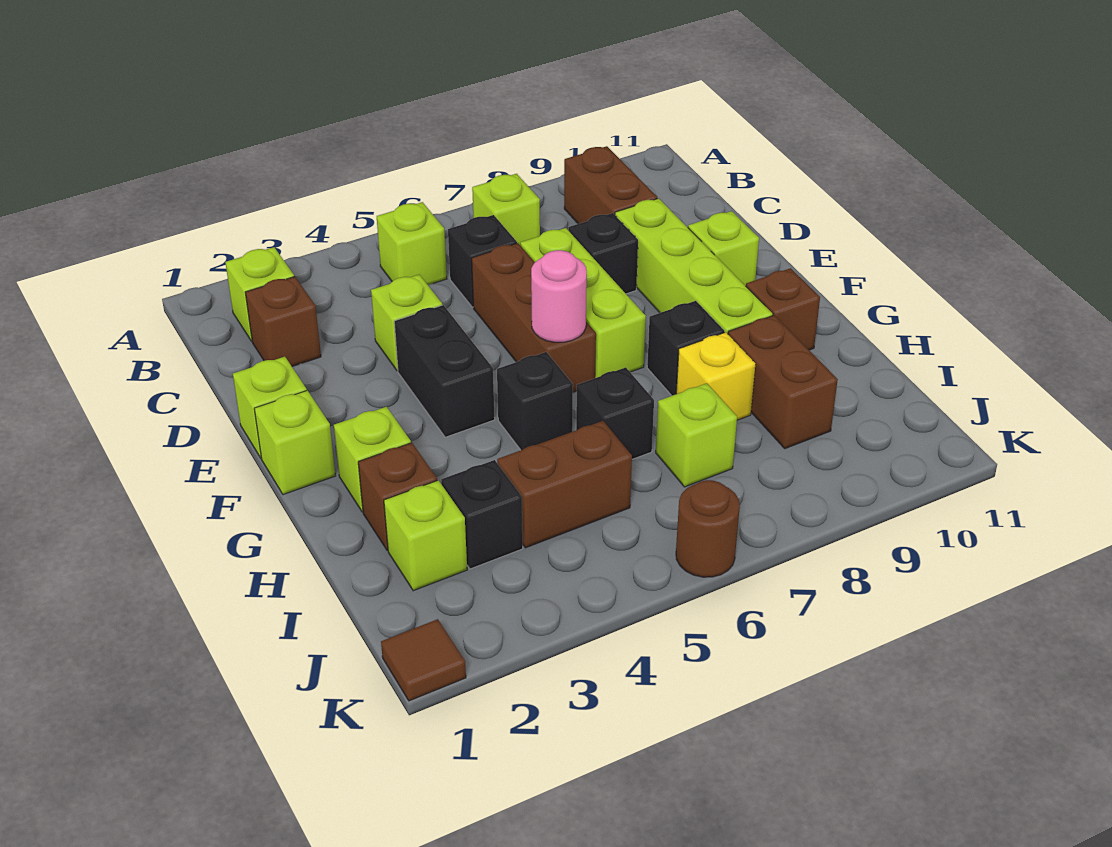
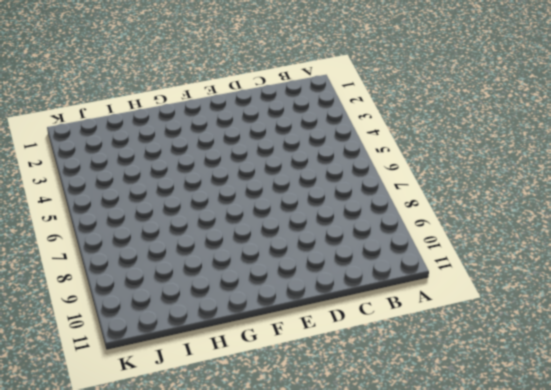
none -> lime brick B2 level 1
none -> lime brick B5 level 1
none -> lime brick B7 level 1
none -> brown brick B9:C9 level 1

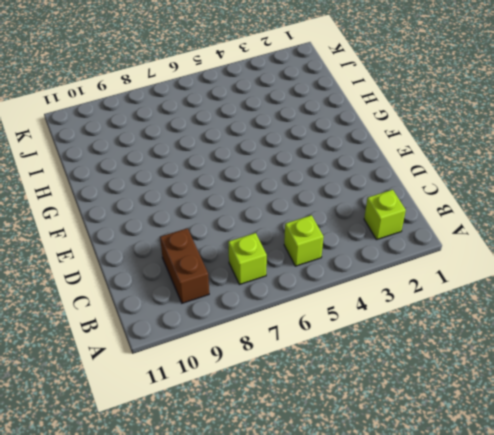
none -> brown brick C2 level 1
none -> black brick C6 level 1
none -> lime brick D4 level 1
none -> brown brick D6:F6 level 1

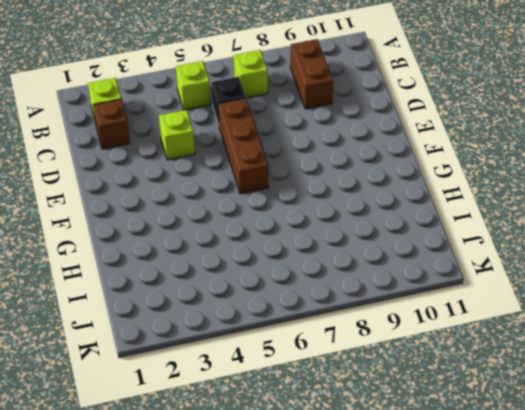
none -> lime brick D7:F7 level 1
none -> black brick D8 level 1
none -> lime brick D9:G9 level 1
none -> lime brick E1 level 1

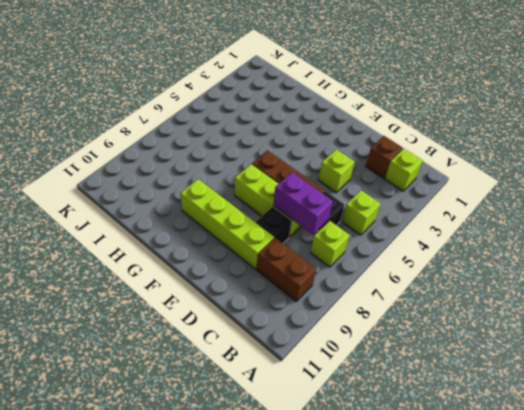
purple brick C7:D7 level 2 -> none
none -> lime brick E1 level 1
none -> black brick E4:F4 level 1
none -> lime brick E10 level 1
none -> lime brick F1 level 1

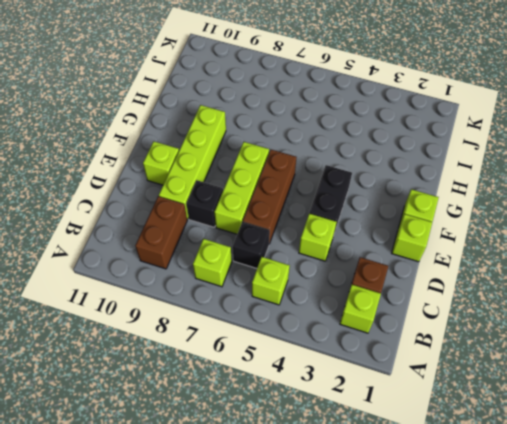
none -> lime brick G2 level 1
none -> black brick G5 level 1
none -> black brick G8 level 1
none -> brown brick G10 level 1

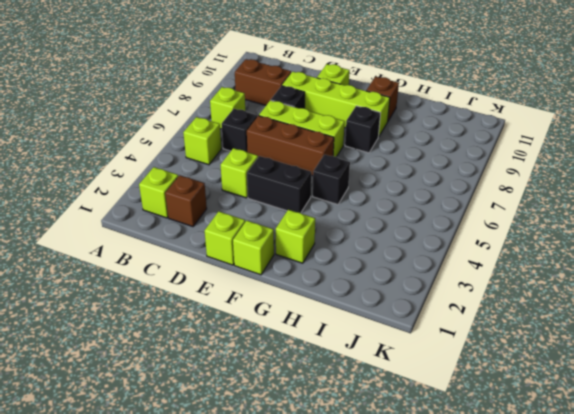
none -> brown brick H2 level 1
none -> black brick H6 level 1
none -> yellow brick H8 level 1
none -> brown brick H9:I9 level 1

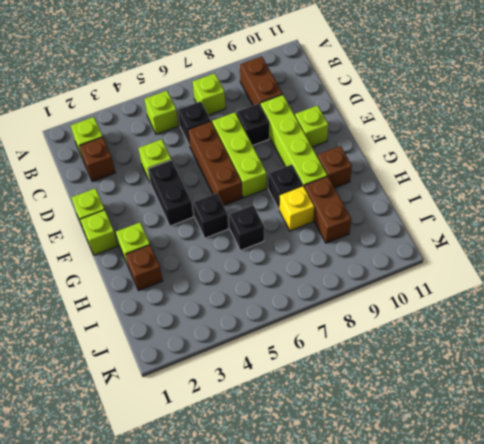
none -> lime brick I2 level 1
none -> black brick I3 level 1
none -> brown brick I4:I5 level 1
none -> lime brick I7 level 1

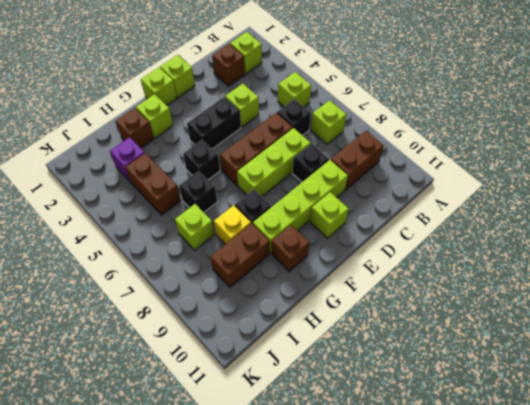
purple brick I3 level 1 -> black brick I3 level 1
none -> lime brick I2 level 1
none -> brown tile K1 level 1
none -> brown round brick K6 level 1
none -> pink round brick F6 level 2

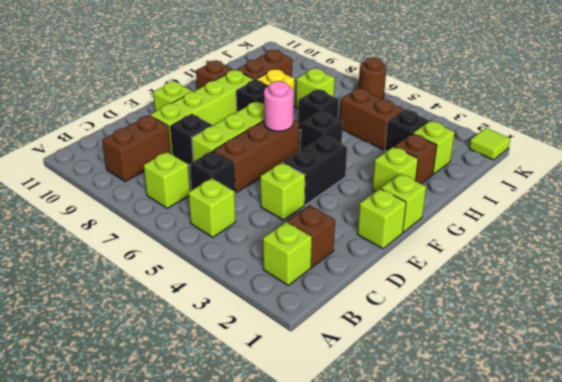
lime tile K1 level 1 -> brown tile K1 level 1

